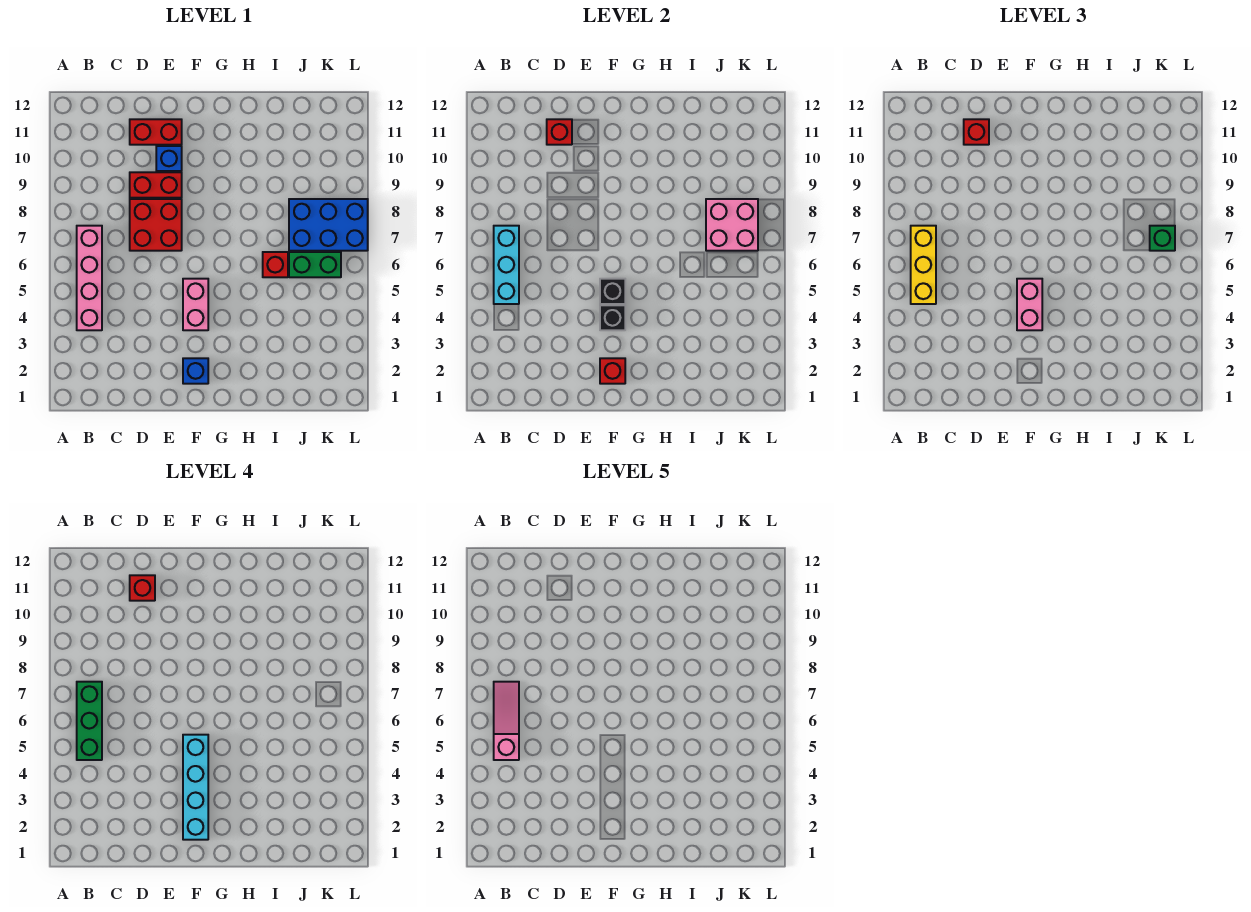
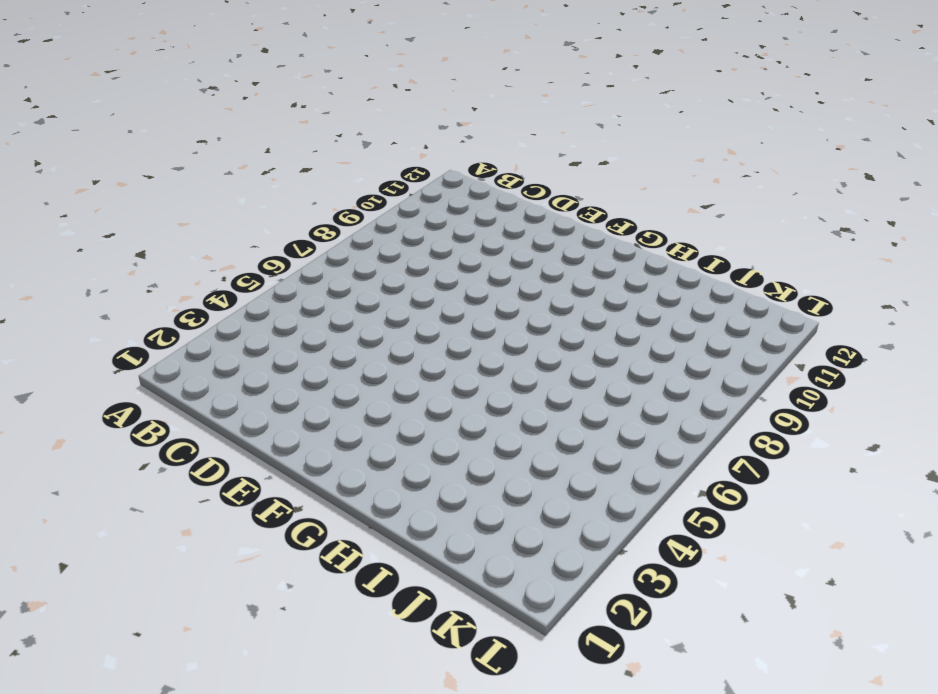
none -> pink brick B4:B7 level 1
none -> red brick D7:E8 level 1
none -> red brick D9:E9 level 1

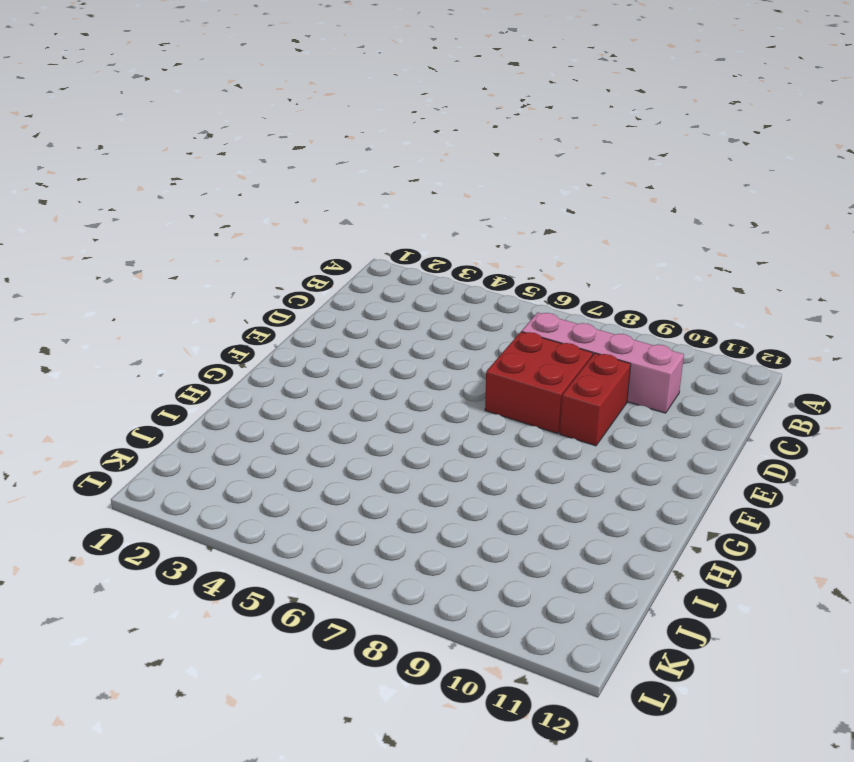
pink brick C7:C10 level 1 -> pink brick B4:B7 level 1
none -> red brick D11:E11 level 1
none -> blue brick E10 level 1
none -> blue brick F2 level 1

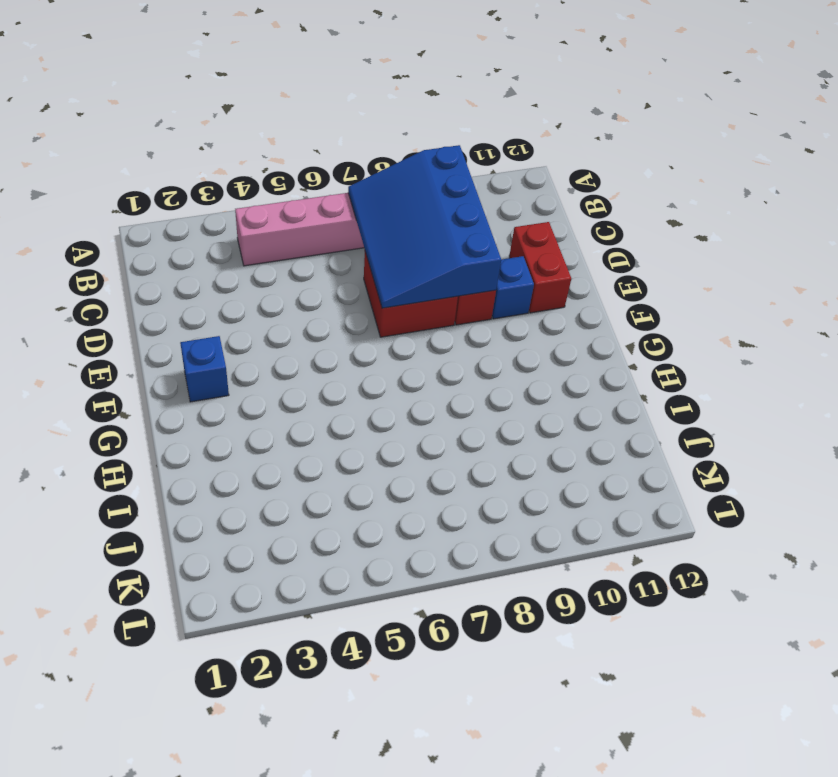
blue slope B7:E9 level 2 top 9 -> cyan brick B5:B7 level 2
none -> pink brick F4:F5 level 1
none -> red brick I6 level 1
none -> green brick J6:K6 level 1

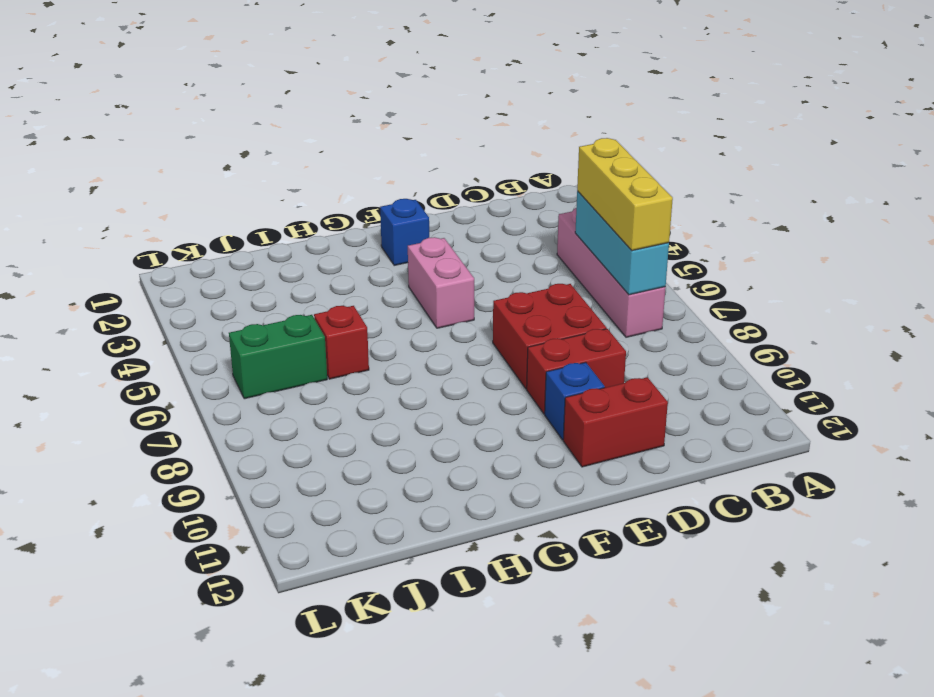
none -> blue brick J7:L8 level 1
none -> red brick D11 level 2
none -> red brick F2 level 2

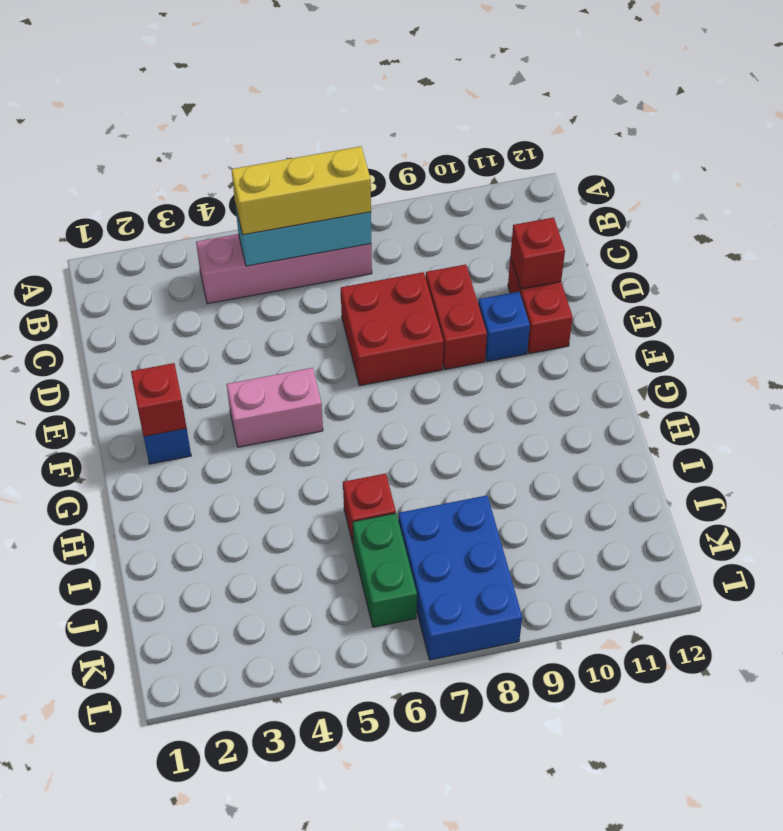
none -> black brick F4 level 2
none -> black brick F5 level 2
none -> pink brick J7:K8 level 2

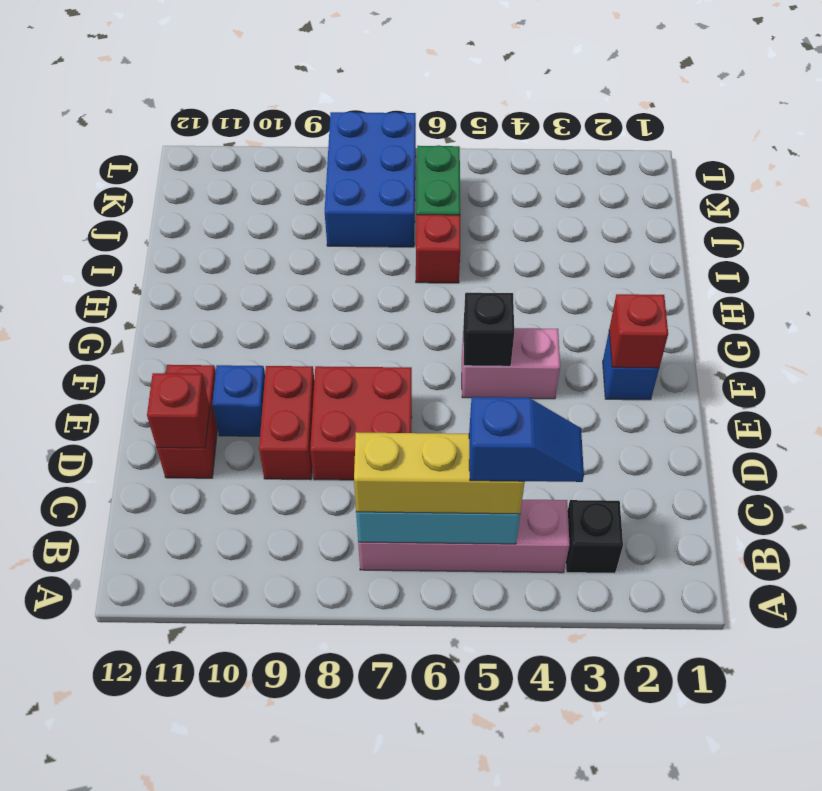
black brick B3 level 1 -> black brick F4 level 2
blue slope B4:B5 level 4 top 5 -> green brick B5:B7 level 4
none -> pink brick J7:K8 level 2
none -> red brick D11 level 3
none -> pink brick F4:F5 level 3

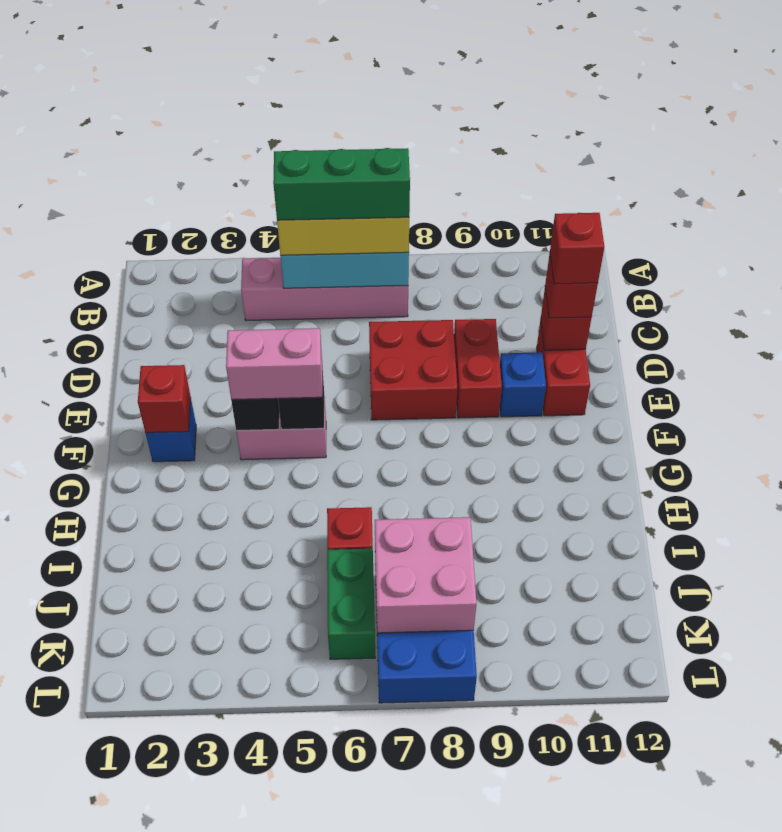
none -> green brick K7 level 3
none -> cyan brick F2:F5 level 4
none -> pink slope B5:B7 level 5 top 5

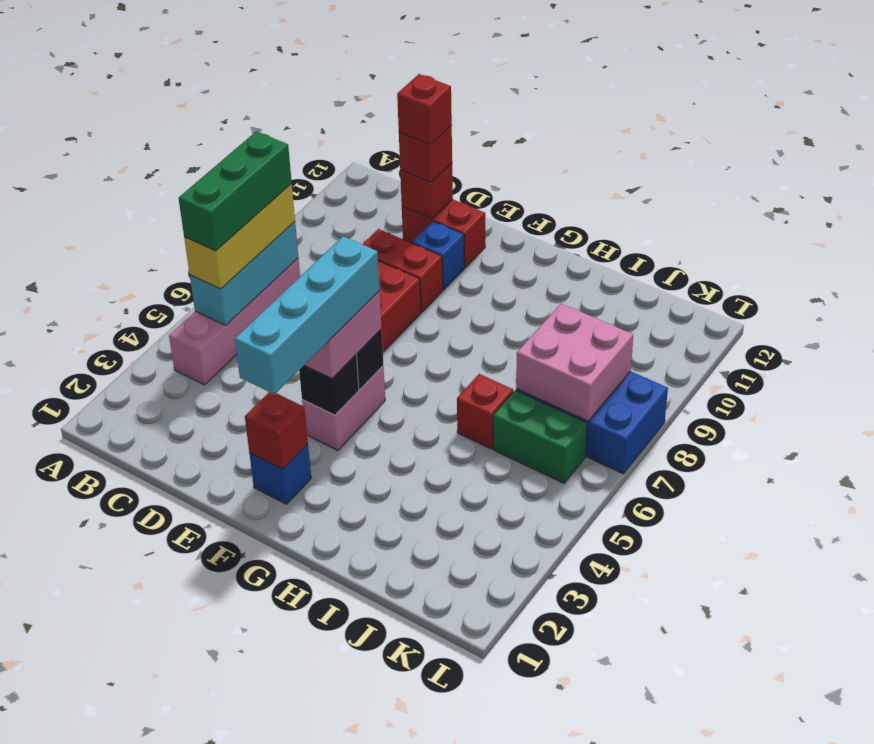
none -> green brick K7 level 3
none -> pink slope B5:B7 level 5 top 5

